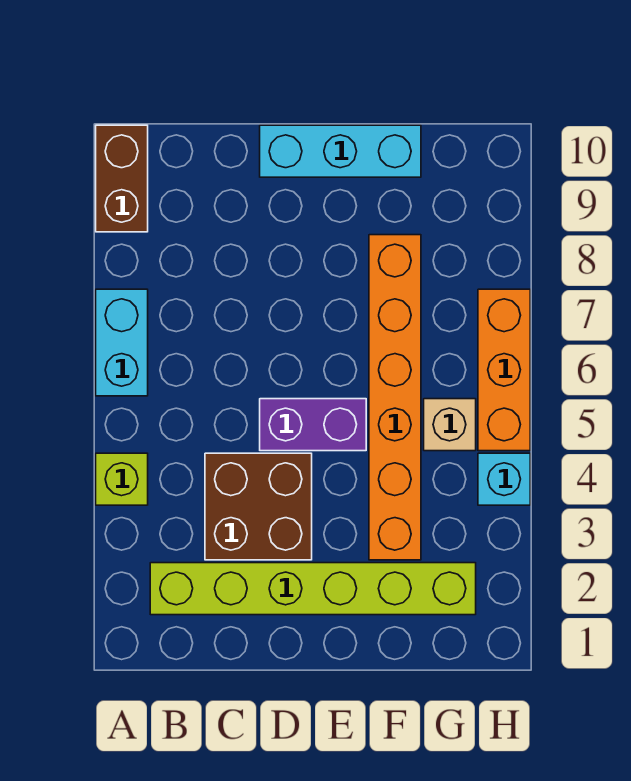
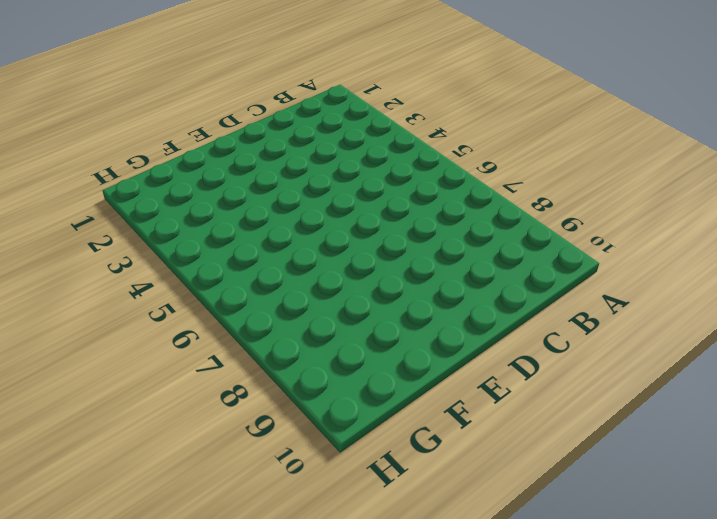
none -> lime brick A4 level 1
none -> cyan brick A6:A7 level 1

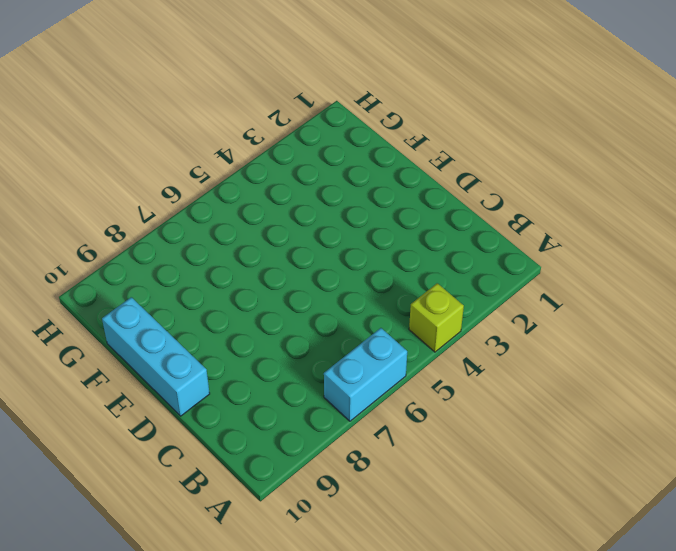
none -> brown brick A9:A10 level 1
none -> lime brick B2:G2 level 1

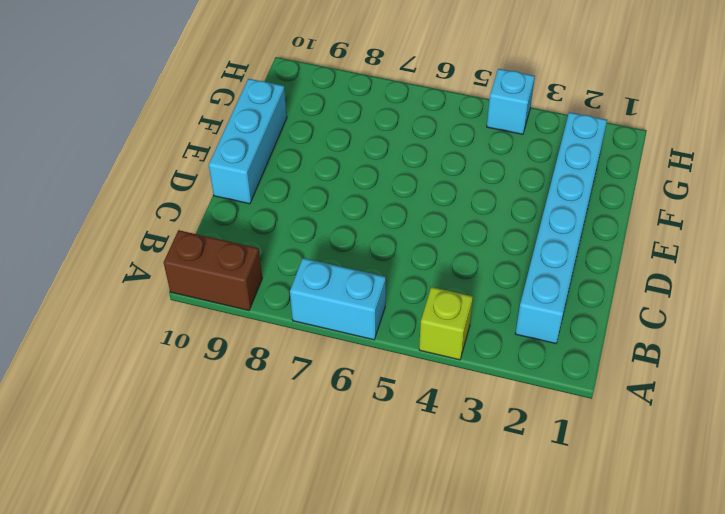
cyan brick B2:G2 level 1 -> lime brick B2:G2 level 1
none -> brown brick C3:D4 level 1
none -> purple brick D5:E5 level 1

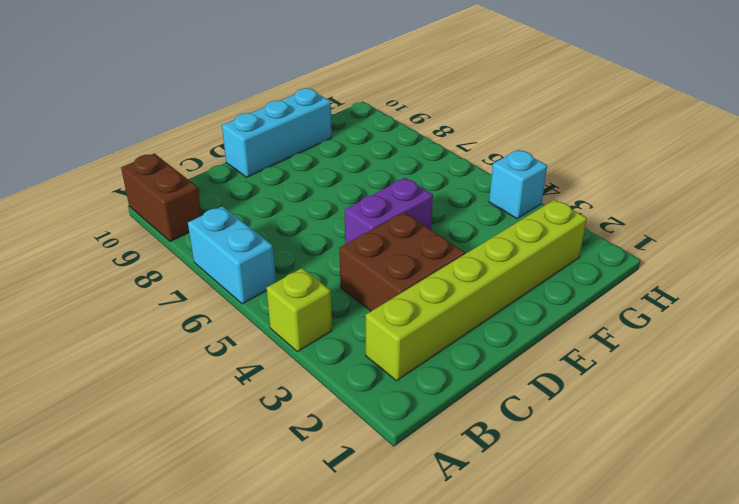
none -> orange brick F3:F8 level 1
none -> tan brick G5 level 1

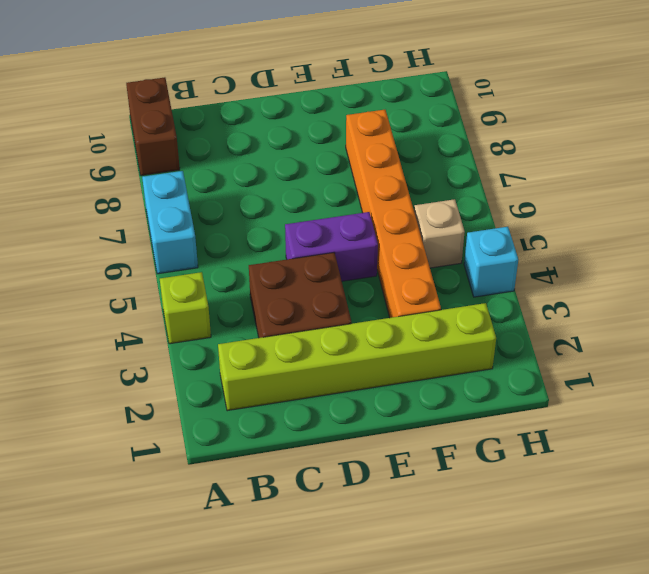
none -> cyan brick D10:F10 level 1
none -> orange brick H5:H7 level 1

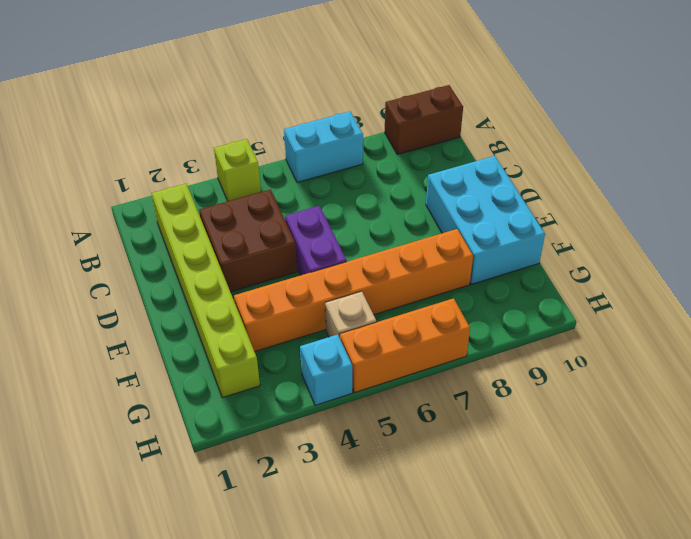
cyan brick D9:F10 level 1 -> cyan brick D10:F10 level 1

